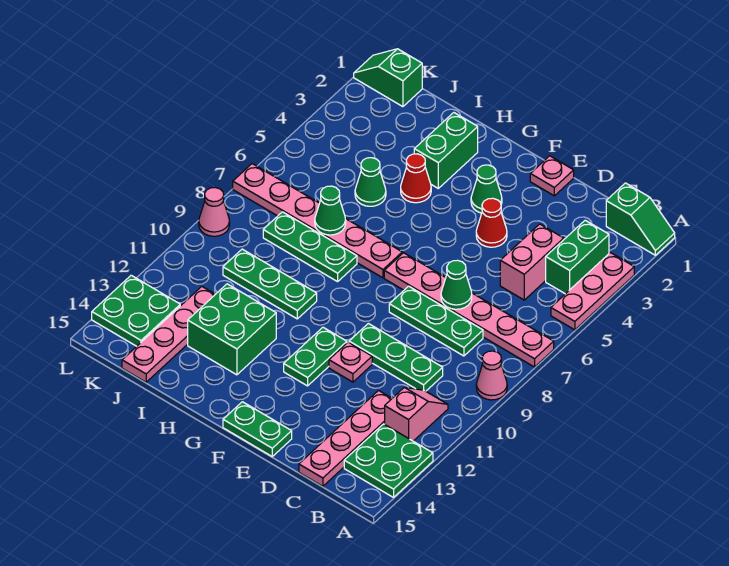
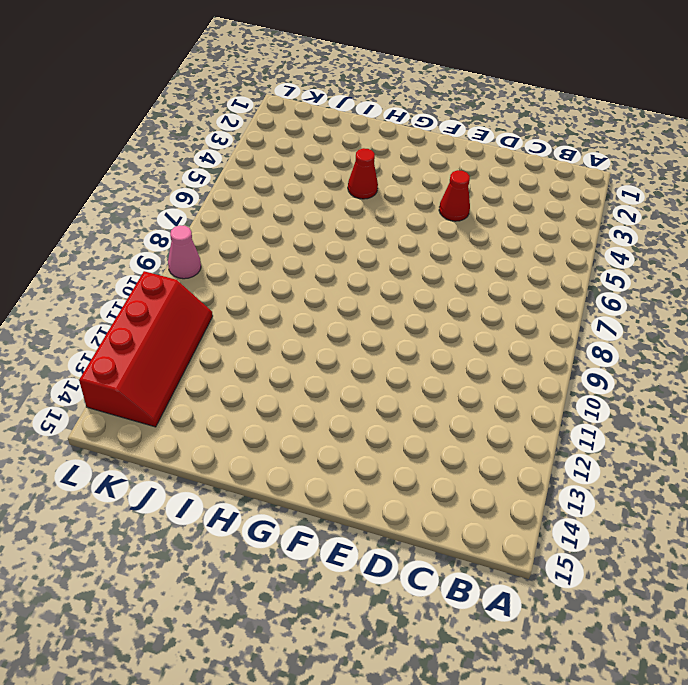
red slope K11:L14 level 1 top L -> green plate K13:L14 level 1
none -> green slope A1:B1 level 1 top B
none -> pink plate A3:A5 level 1
none -> pink plate A7:F7 level 1
none -> pink cone A9 level 1

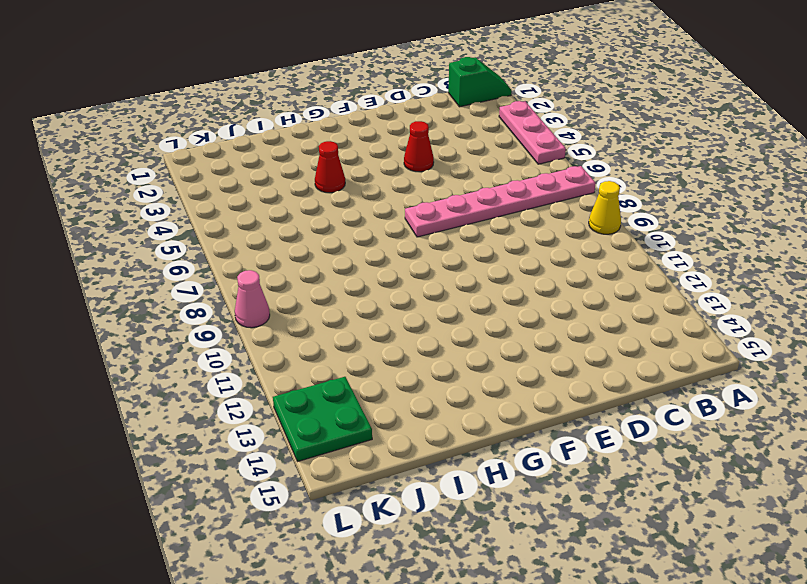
yellow cone A9 level 1 -> pink cone A9 level 1
none -> green plate A13:B14 level 1
none -> green brick B3:B4 level 1
none -> pink slope B11:B12 level 1 top 12
none -> pink brick C4:C5 level 1

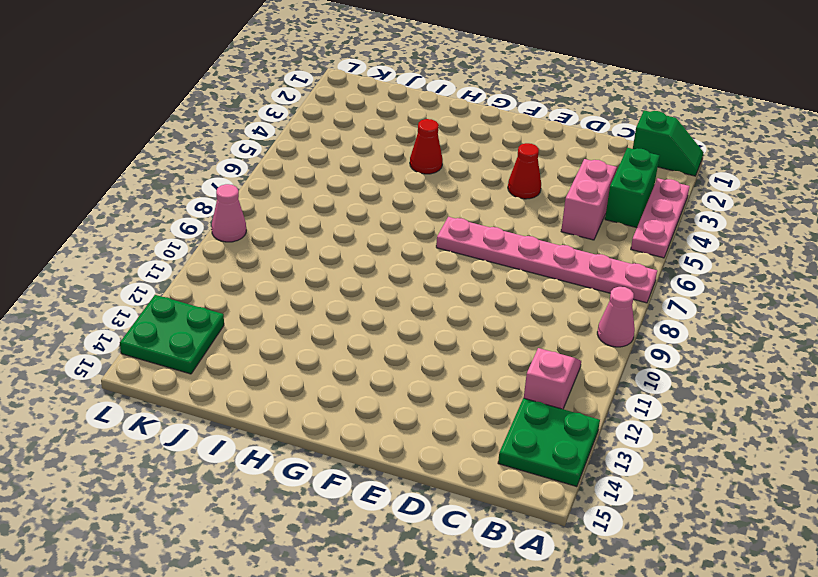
none -> green plate C8:E8 level 1
none -> green plate C10:E10 level 1
none -> pink plate C12:C15 level 1
none -> pink plate E1 level 1

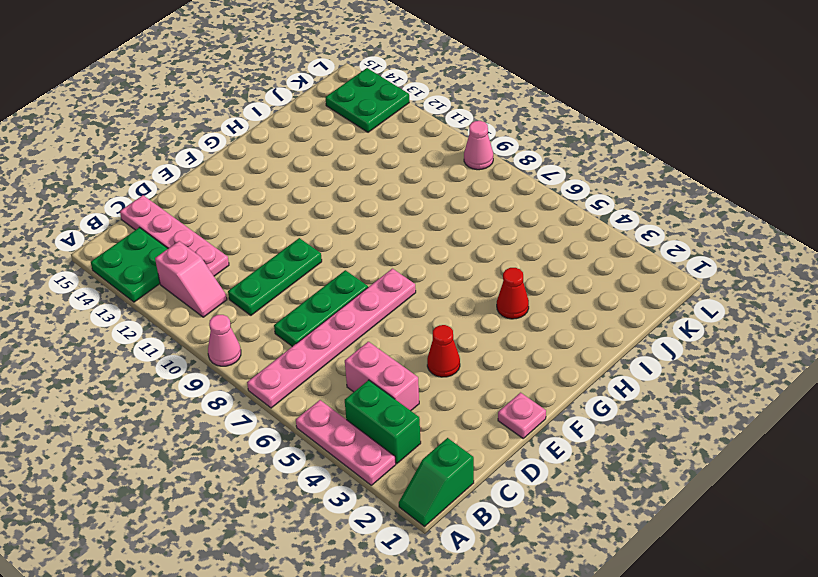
none -> pink plate E11 level 1
none -> green plate E15:F15 level 1
none -> green cone F3 level 1
none -> green plate F11:F12 level 1

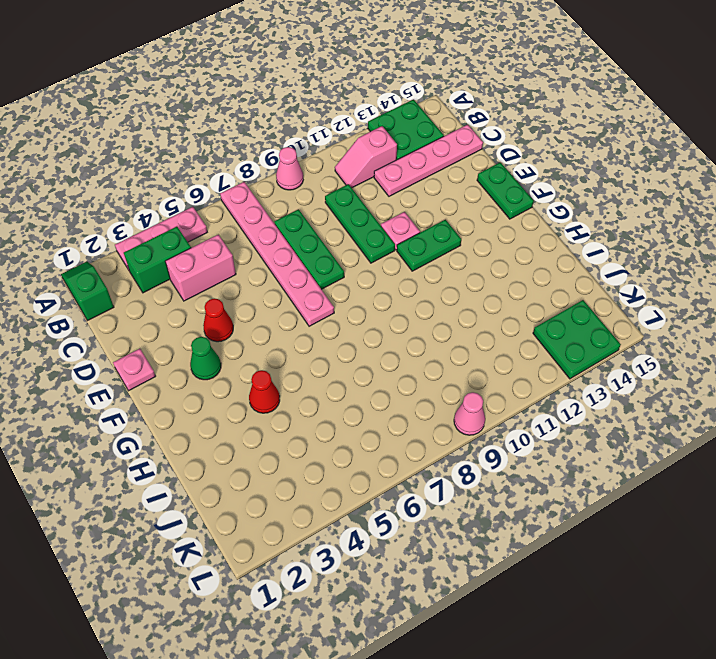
none -> pink plate G7:L7 level 1
none -> green brick H2:H3 level 1
none -> green plate H8:J8 level 1
none -> green plate H10:J10 level 1

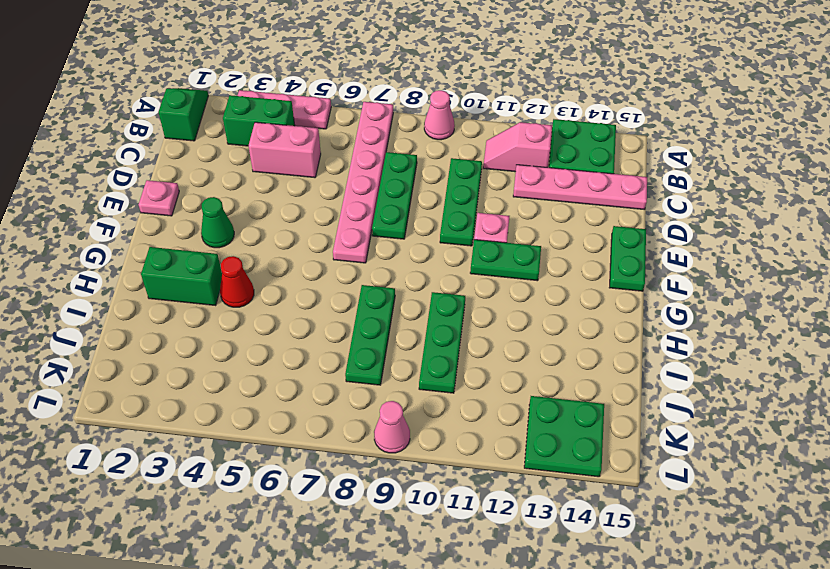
none -> red cone E4 level 1
none -> pink plate G7:L7 level 1
none -> green brick H12:I13 level 1
none -> green cone I5 level 1

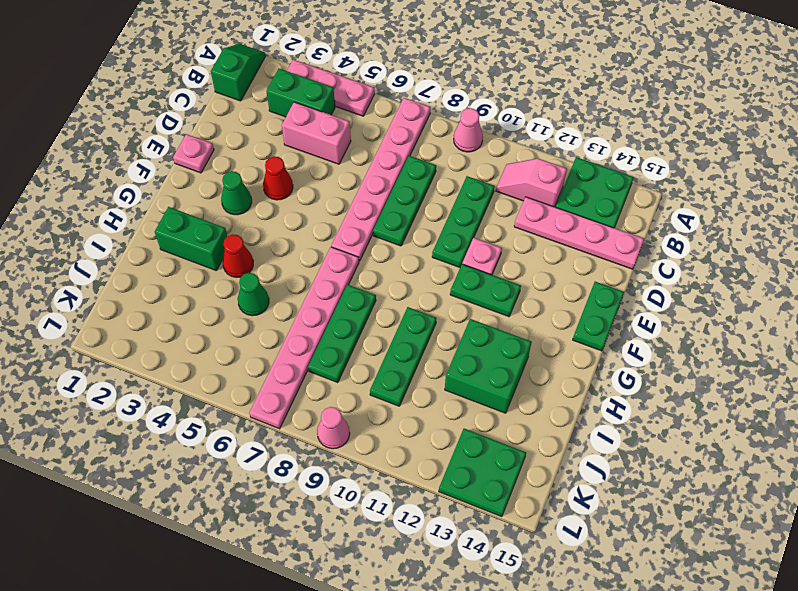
none -> pink plate J12:J15 level 1
none -> green slope K1:L1 level 1 top K
none -> green cone D7 level 2
none -> green cone I7 level 2

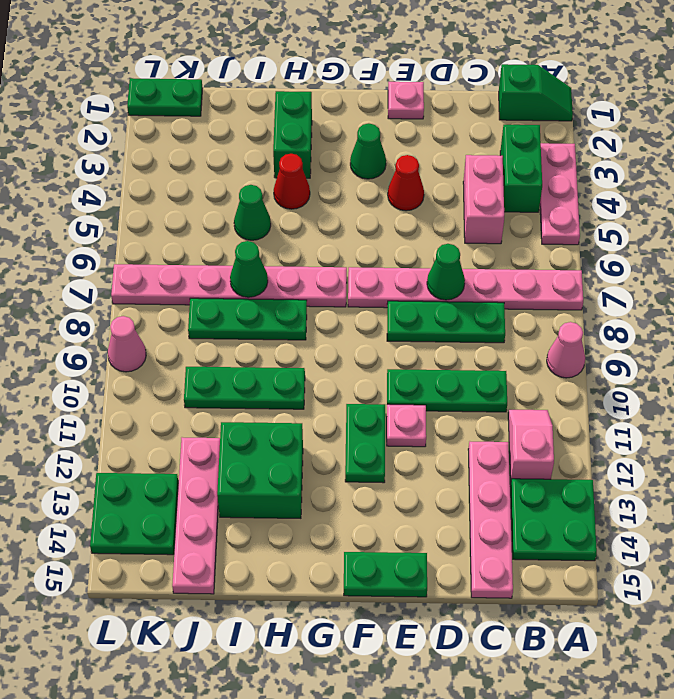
green plate K1:L1 level 1 -> green slope K1:L1 level 1 top K

